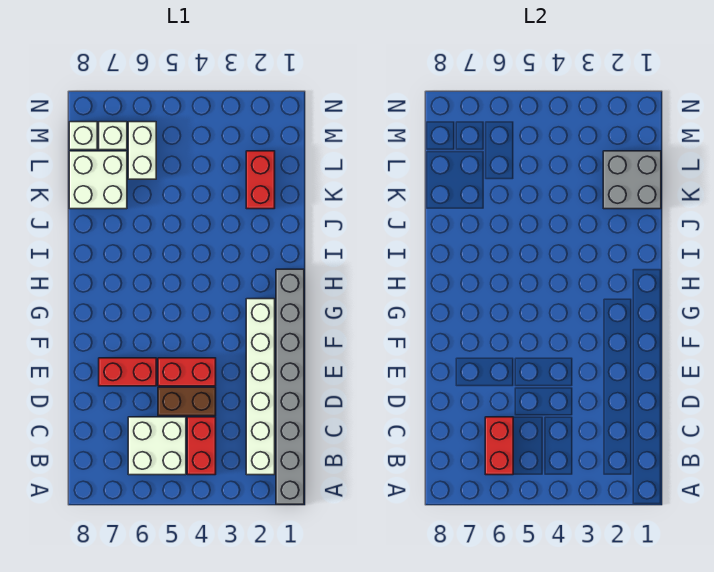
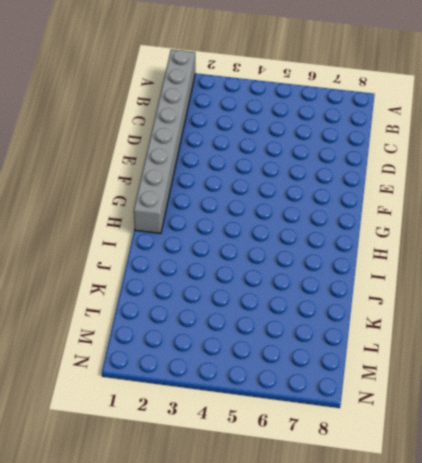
none -> white brick B2:G2 level 1
none -> red brick B4:C4 level 1
none -> white brick B5:C6 level 1

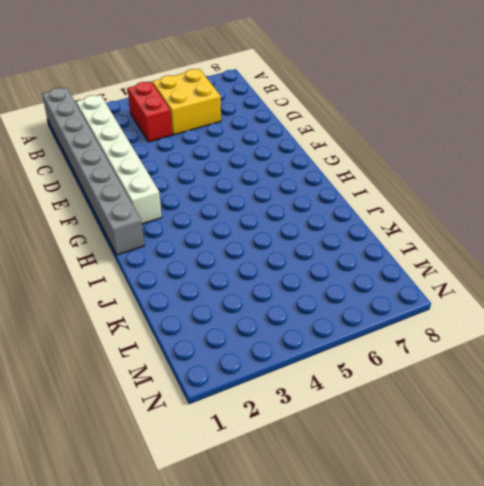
yellow brick B5:C6 level 1 -> white brick B5:C6 level 1
none -> brown brick D4:D5 level 1
none -> red brick E4:E5 level 1
none -> red brick E6:E7 level 1

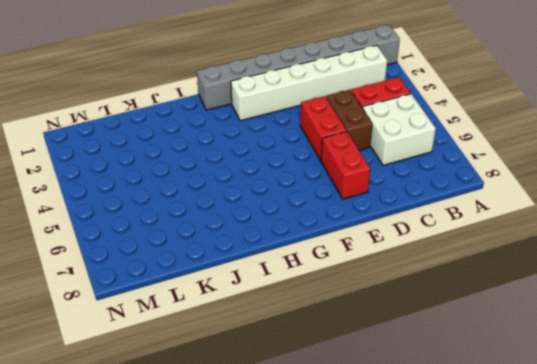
none -> red brick K2:L2 level 1
none -> white brick K7:L8 level 1
none -> white brick L6:M6 level 1

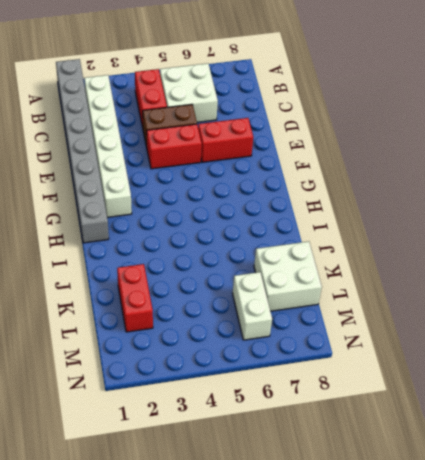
none -> white brick M7 level 1
none -> white brick M8 level 1
none -> red brick B6:C6 level 2

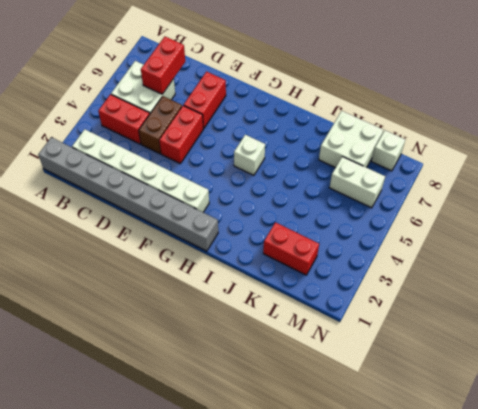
red brick C6:C7 level 2 -> red brick B6:C6 level 2
white brick H5 level 1 -> white brick M7 level 1
none -> grey brick K1:L2 level 2

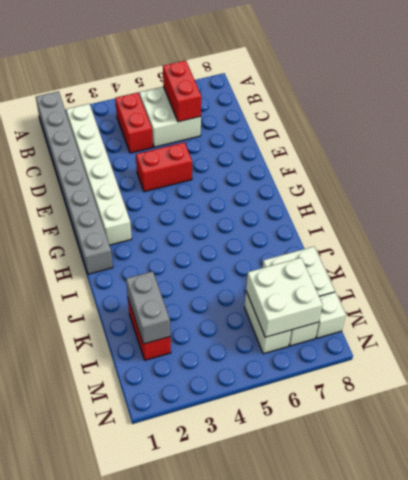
grey brick K2:L2 level 2 -> grey brick K1:L2 level 2
white brick L6:M7 level 2 -> none
none -> brown brick D4:D5 level 1
none -> red brick E6:E7 level 1

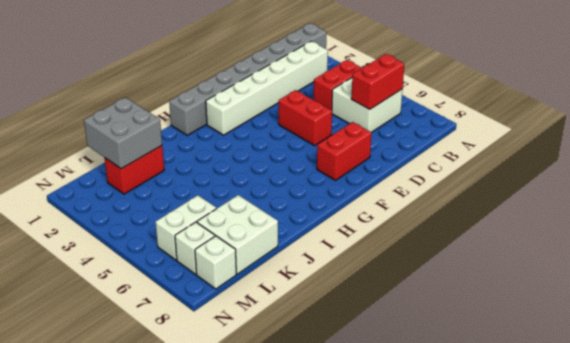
red brick E7:F7 level 1 -> red brick E6:E7 level 1
none -> brown brick D4:D5 level 1

